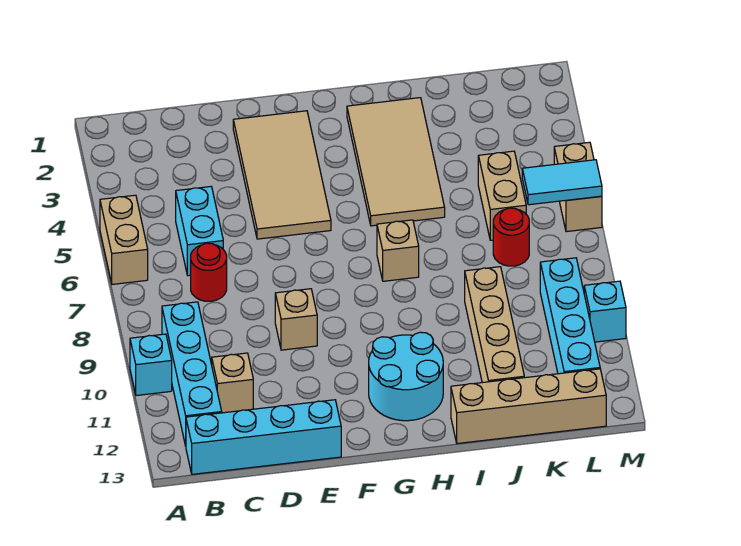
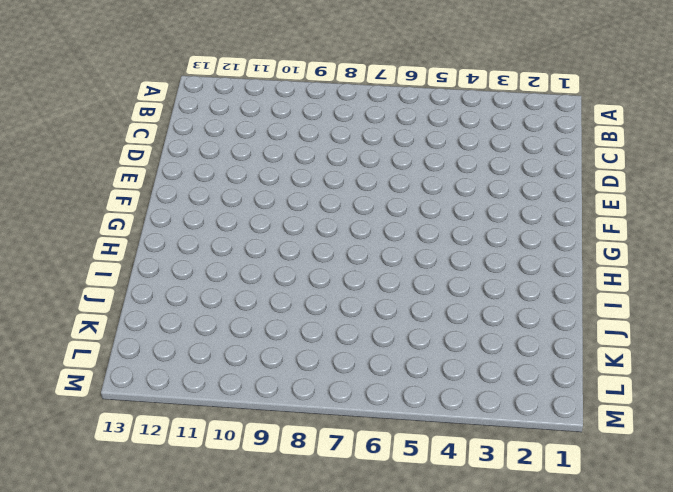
none -> tan brick A5:A6 level 1
none -> cyan brick A10 level 1
none -> cyan brick B9:B12 level 1

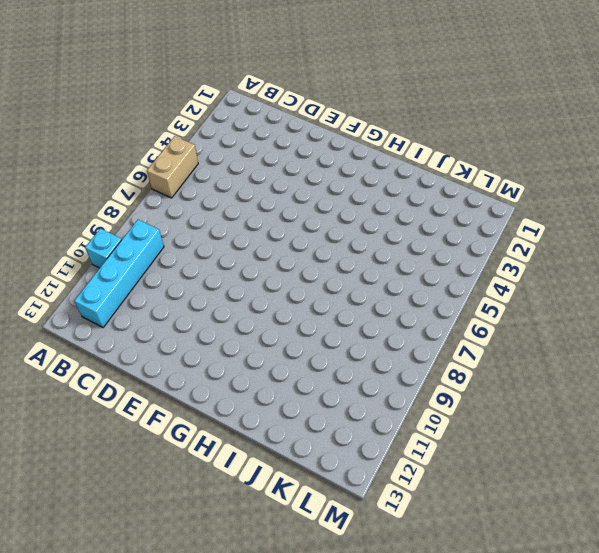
none -> cyan brick B13:E13 level 1
none -> cyan brick C5:C6 level 1
none -> red round brick C7 level 1

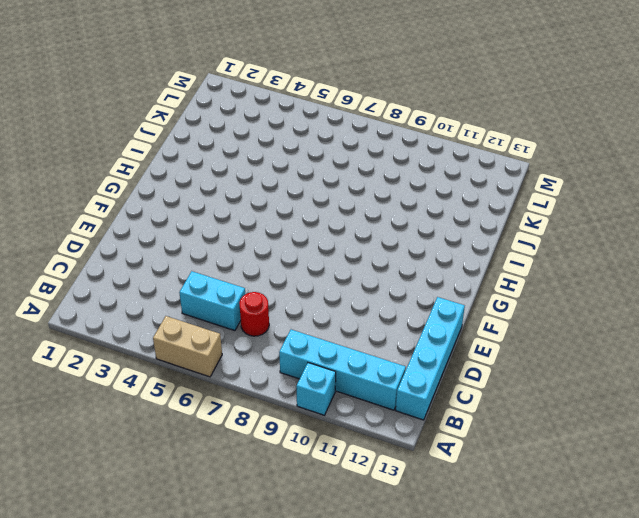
none -> tan brick C11 level 1
none -> tan tile E2:F5 level 1
none -> tan brick E9 level 1

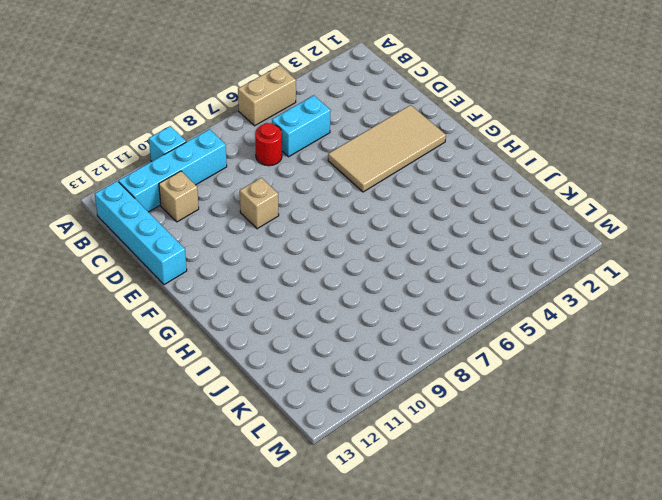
none -> cyan round brick G11:H12 level 1
none -> tan tile H2:I5 level 1
none -> tan brick H7 level 1

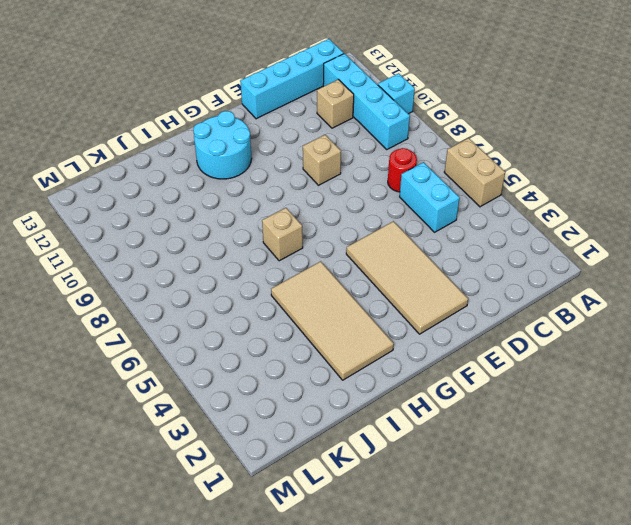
none -> tan brick I13:L13 level 1
none -> tan brick J9:J12 level 1
none -> tan brick K5:K6 level 1

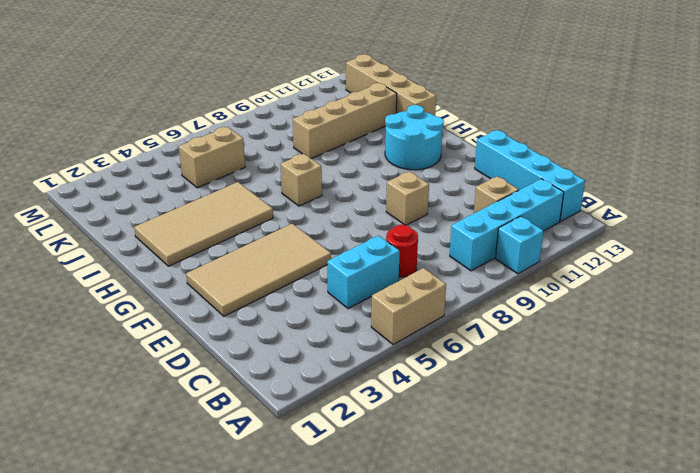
none -> red round brick K7 level 1
none -> cyan brick L9:L12 level 1
none -> tan brick M5:M6 level 1

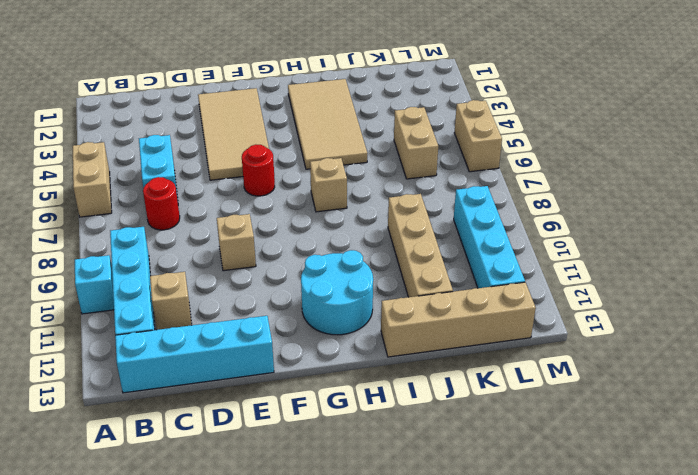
red round brick F6 level 1 -> red round brick K7 level 1
none -> cyan brick M10 level 1
none -> cyan tile L6:M6 level 2

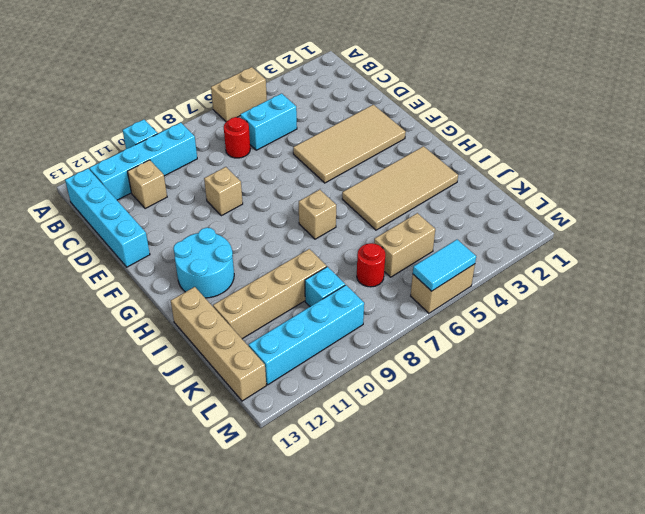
cyan brick K9 level 1 -> cyan brick M10 level 1
cyan tile M5:M6 level 2 -> cyan tile L6:M6 level 2

